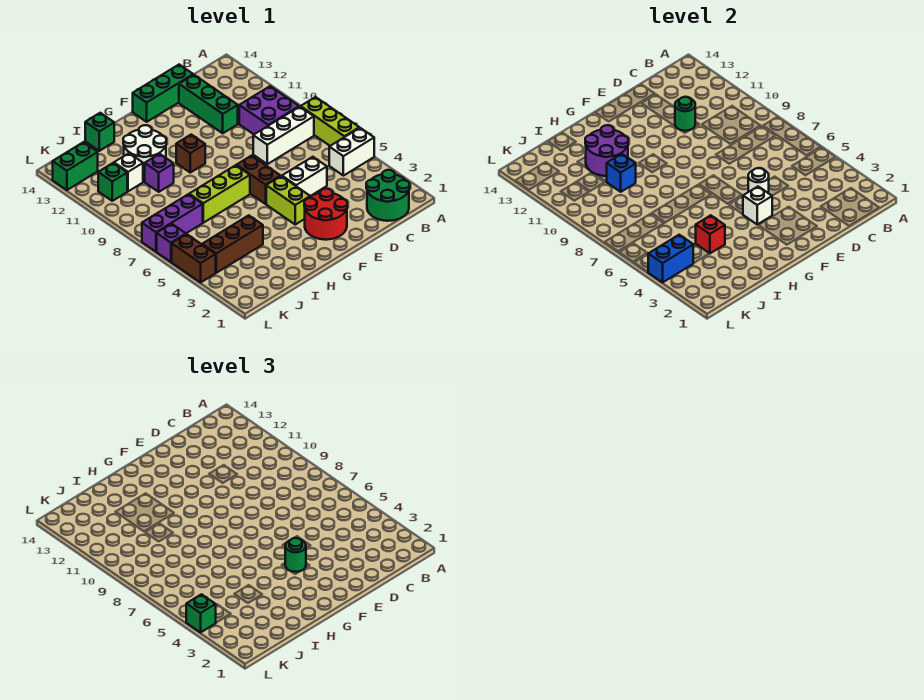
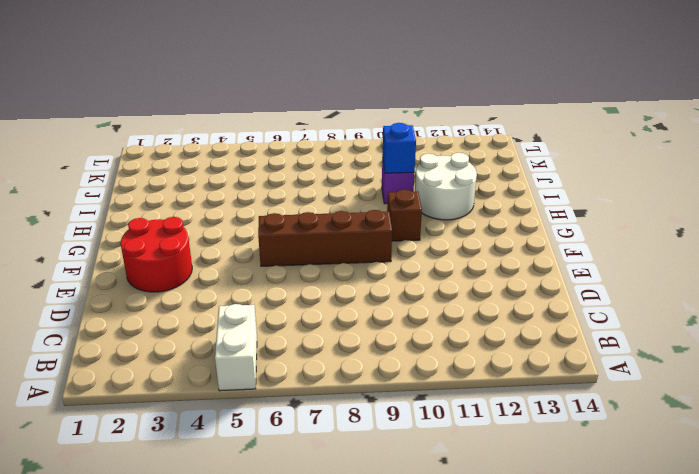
brown brick F6:F9 level 1 -> brown brick F6:F7 level 1
none -> lime brick A6:A8 level 1
none -> green round brick B1:C2 level 1
none -> white brick B8:D8 level 1
none -> purple brick B9:C10 level 1

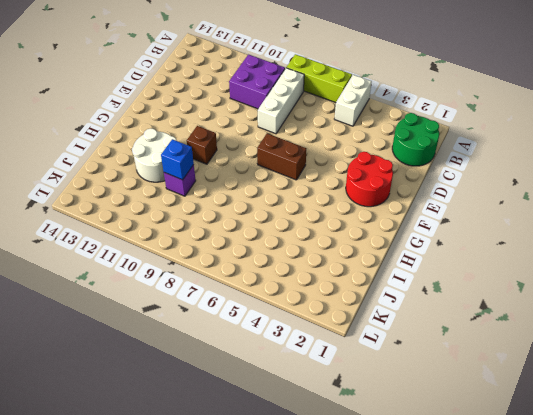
none -> white brick D5:E5 level 1
none -> green brick D11:D13 level 1
none -> green brick D14:F14 level 1
none -> lime brick F4:F5 level 1

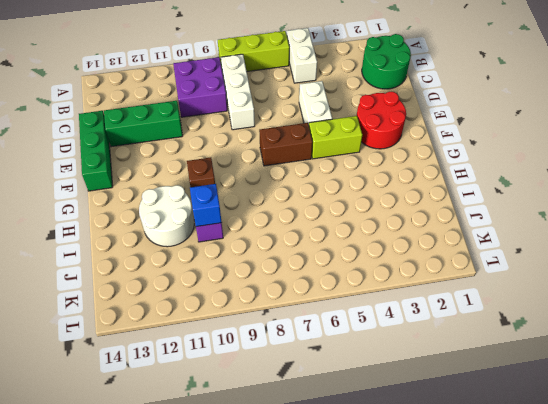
none -> lime brick G7:I7 level 1
none -> brown brick I4:K4 level 1
none -> green brick I14 level 1
none -> purple brick J7:L7 level 1

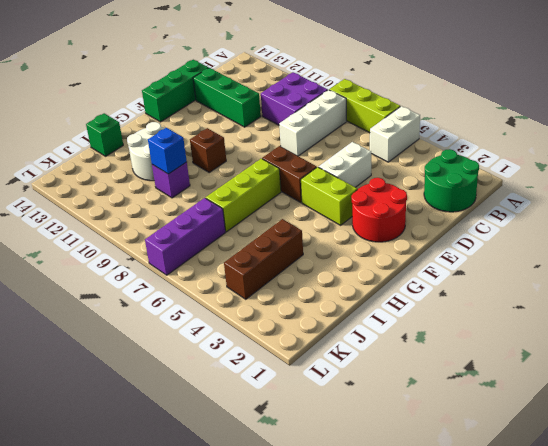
none -> white brick J11 level 1
none -> green brick K11 level 1
none -> green brick K13:L13 level 1
none -> brown brick L4:L5 level 1

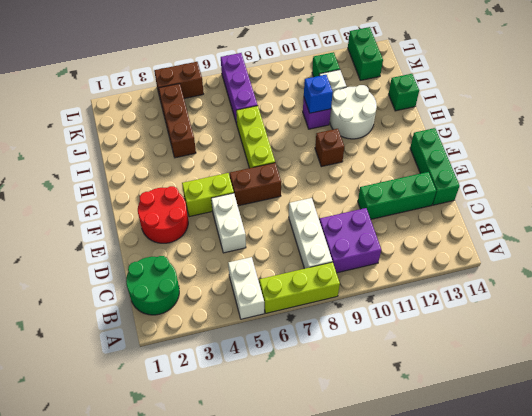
none -> purple brick L6 level 1
none -> green round brick D11 level 2
none -> white round brick E5 level 2
none -> white brick F4 level 2

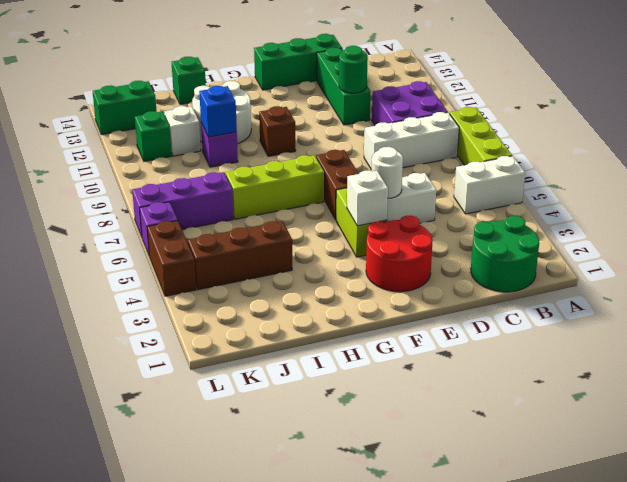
none -> purple round brick H11:I12 level 2
none -> red brick I4 level 2
none -> blue brick K4:L4 level 2
none -> green round brick F4 level 3

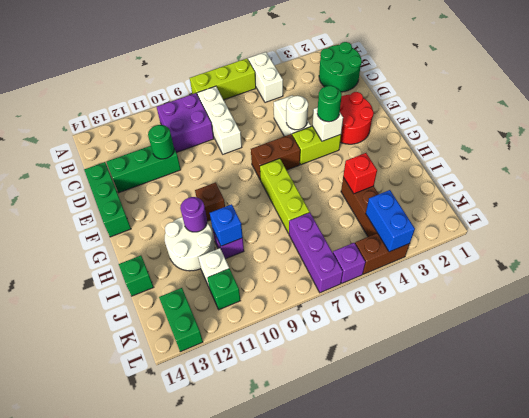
purple round brick H11 level 2 -> purple round brick H11:I12 level 2
none -> green brick L4 level 3

